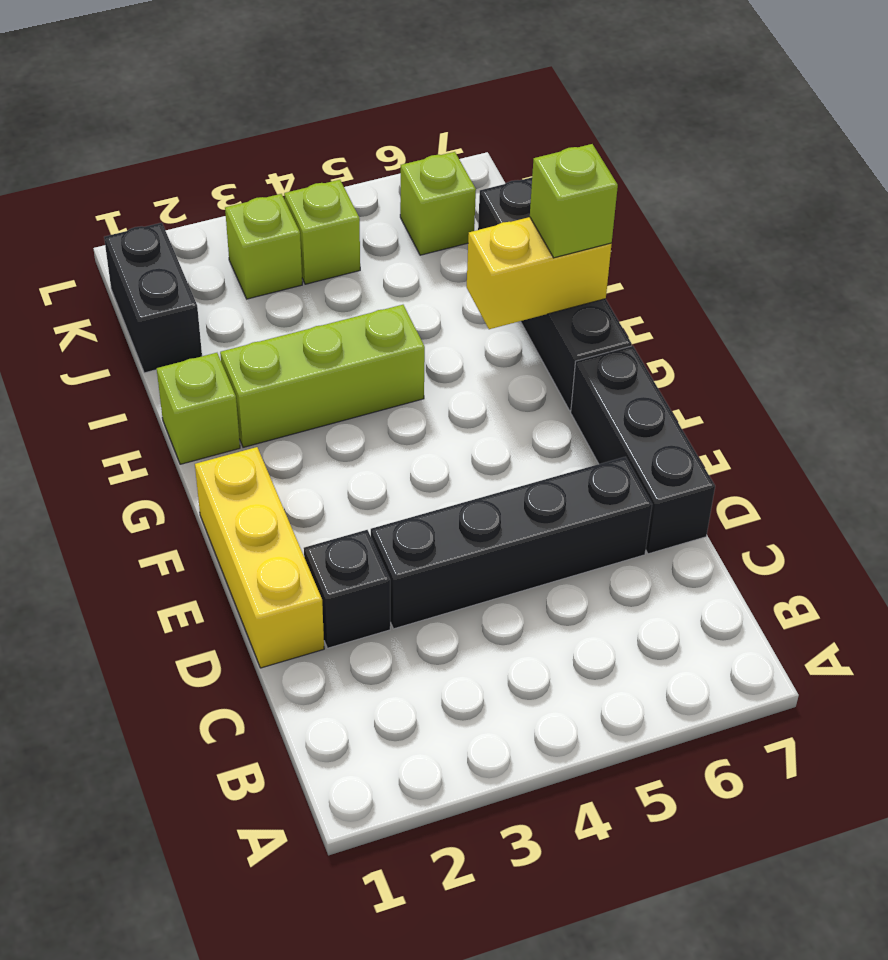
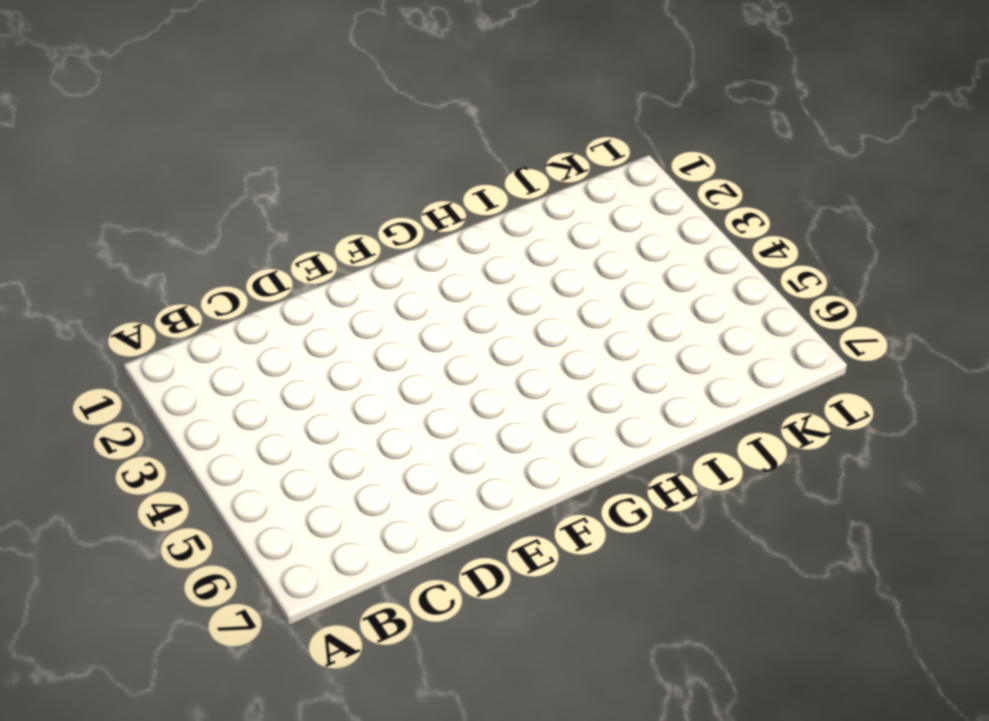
none -> yellow brick D1:F1 level 1
none -> black brick D2 level 1
none -> black brick D3:D6 level 1

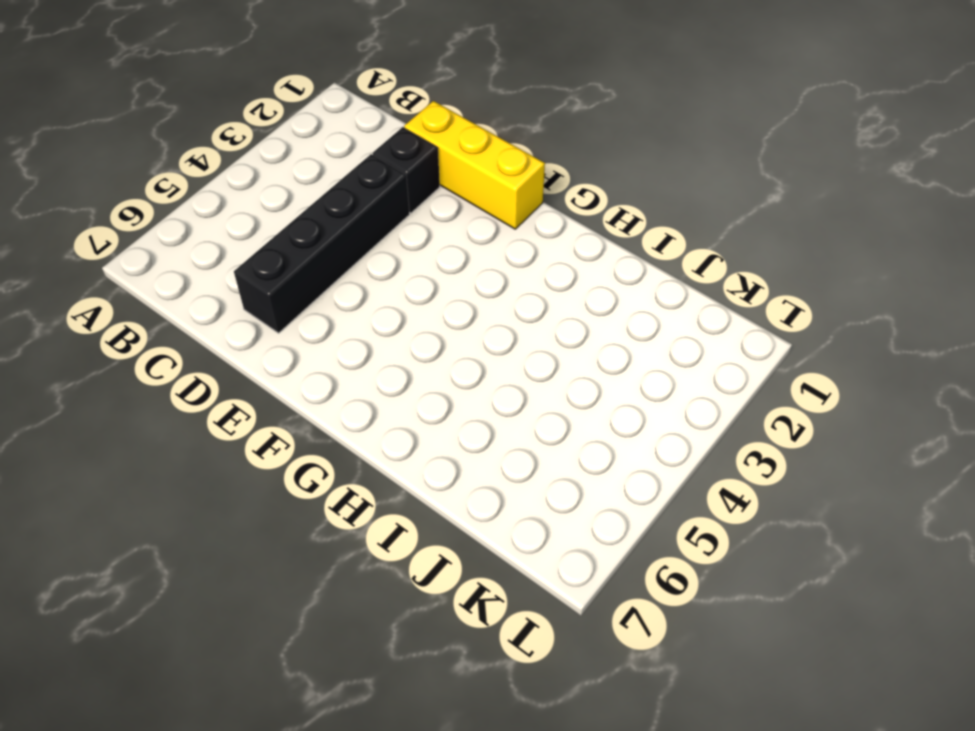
none -> black brick D7:F7 level 1
none -> black brick G7:J7 level 1
none -> lime brick H1 level 1

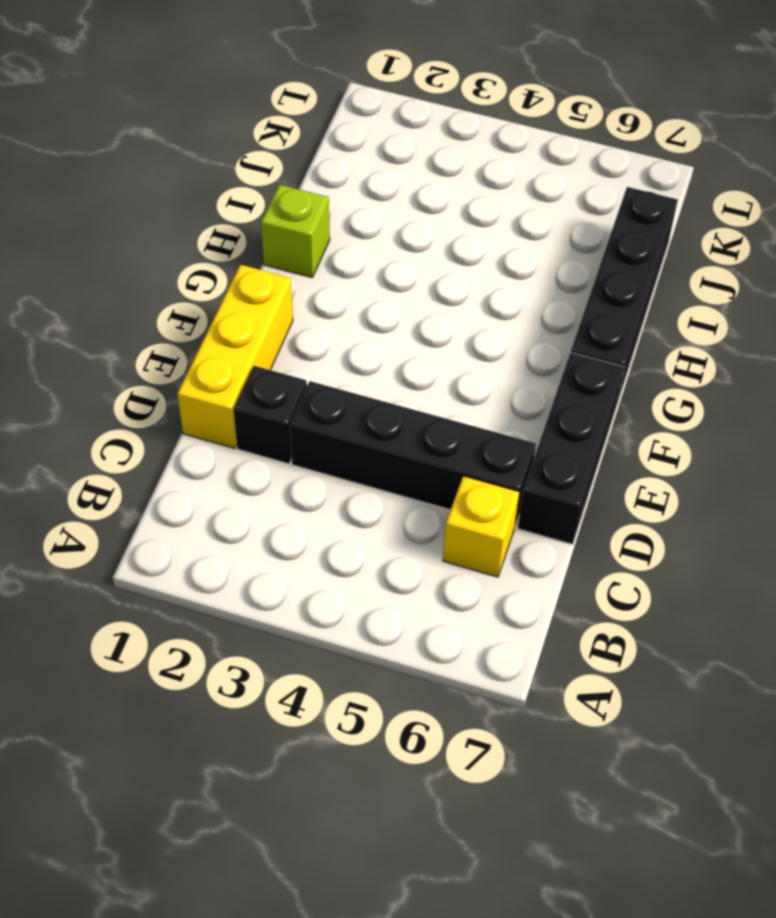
yellow brick C6 level 1 -> none
none -> lime brick H2:H4 level 1
none -> black brick J1:K1 level 1
none -> lime brick K3 level 1

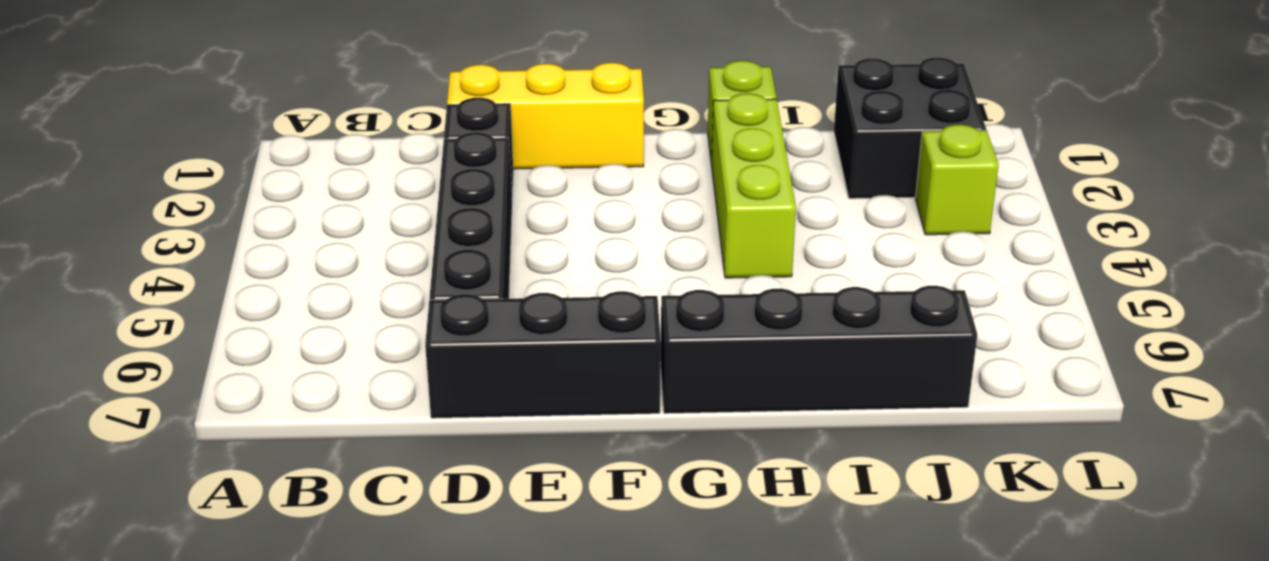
black brick J1:K2 level 1 -> black brick J1:K1 level 1
none -> lime brick K4 level 1
none -> lime brick K6 level 1
none -> yellow brick H6:H7 level 2

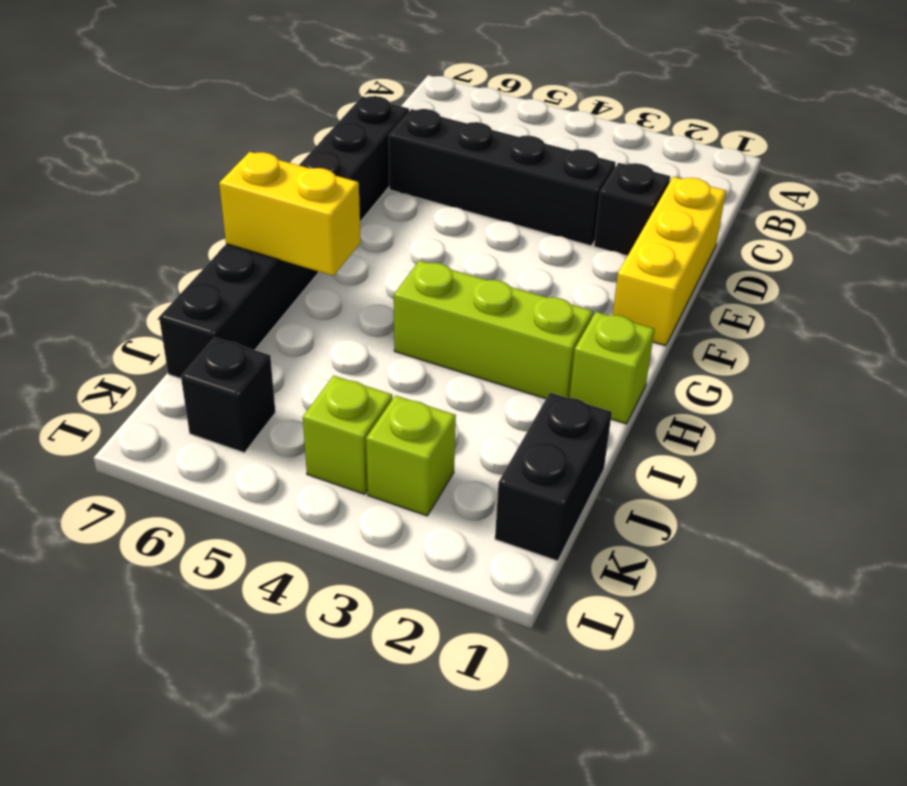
black brick K6 level 1 -> lime brick K6 level 1
none -> lime brick H7 level 3

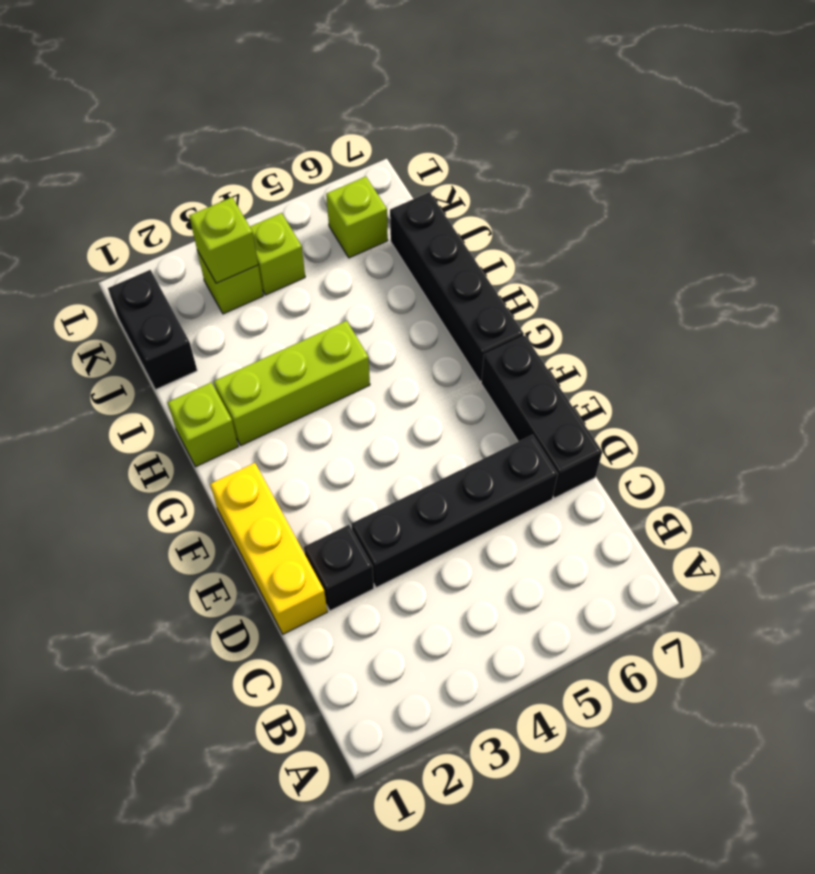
lime brick K3 level 2 -> lime brick H7 level 3
none -> yellow brick H6:H7 level 2

